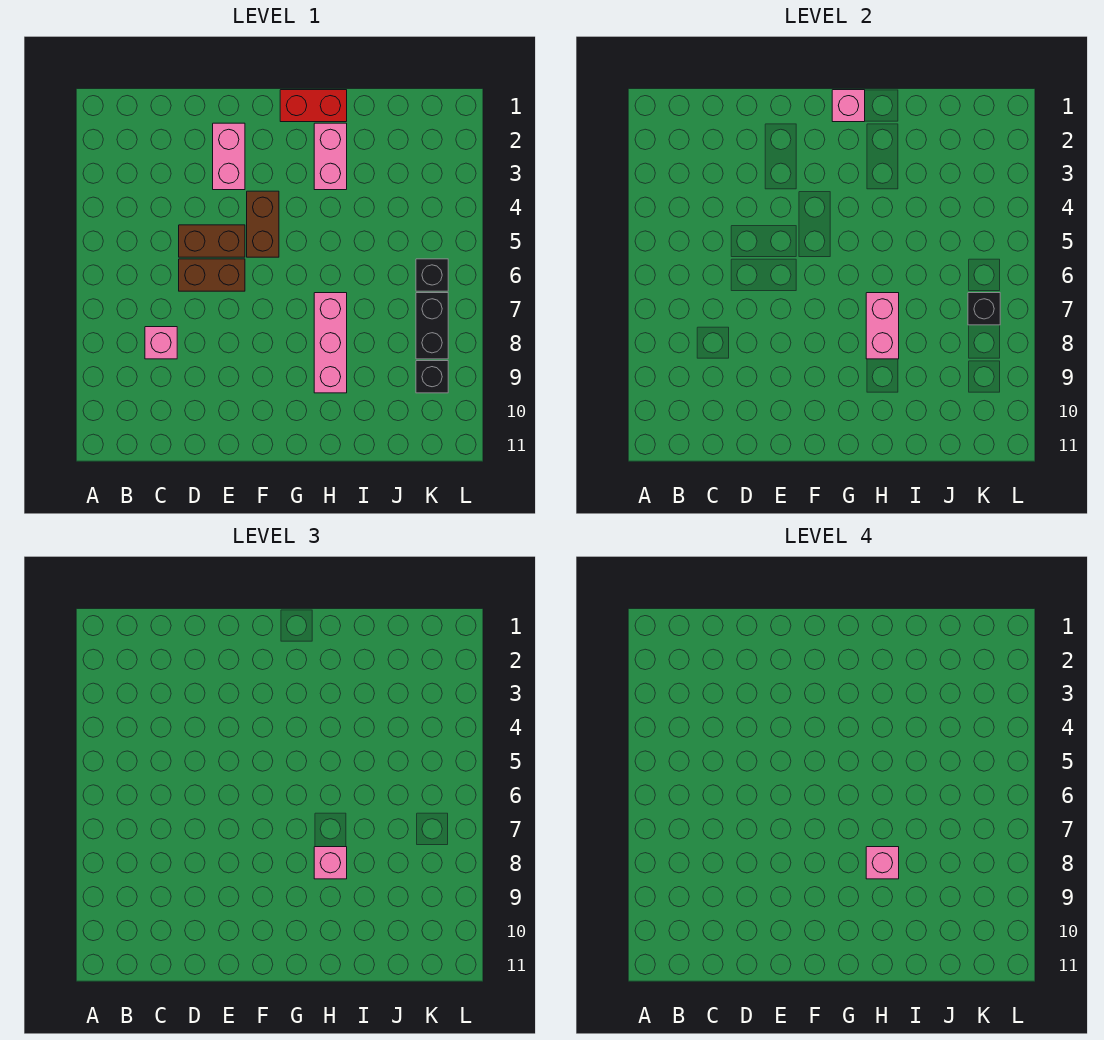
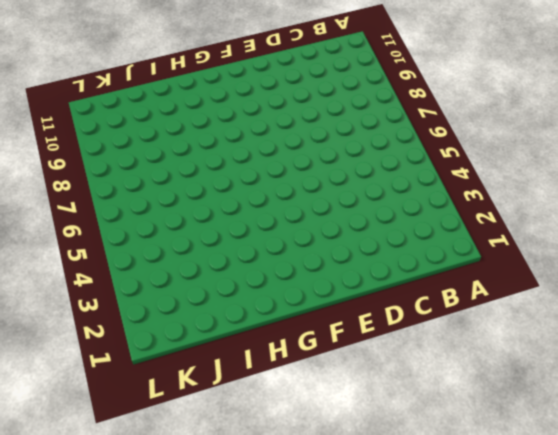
none -> pink brick C8 level 1
none -> brown brick D5:E5 level 1
none -> brown brick D6:E6 level 1

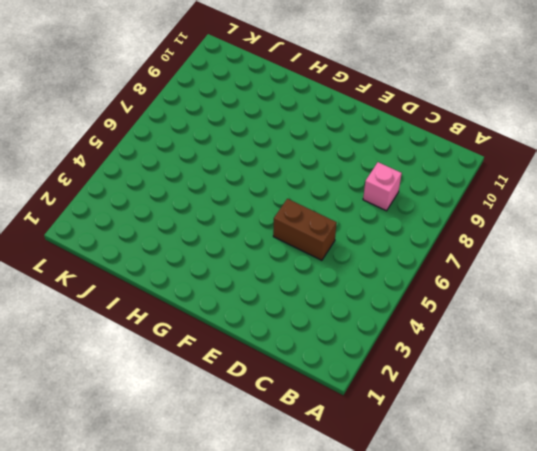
none -> brown brick D6:E6 level 1
none -> pink brick E2:E3 level 1
none -> brown brick F4:F5 level 1

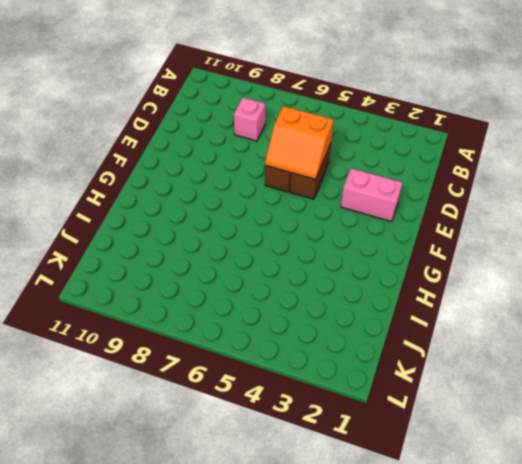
orange slope D5:E6 level 2 top D -> none
none -> brown brick F4:F5 level 1
none -> red brick G1:H1 level 1
none -> pink brick H2:H3 level 1

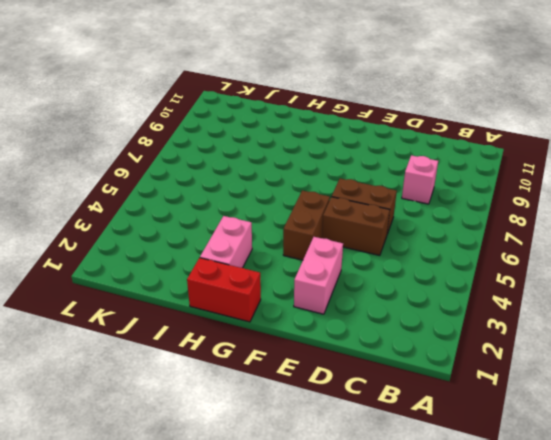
none -> pink brick H7:H9 level 1
none -> black brick K6 level 1
none -> black brick K7:K8 level 1

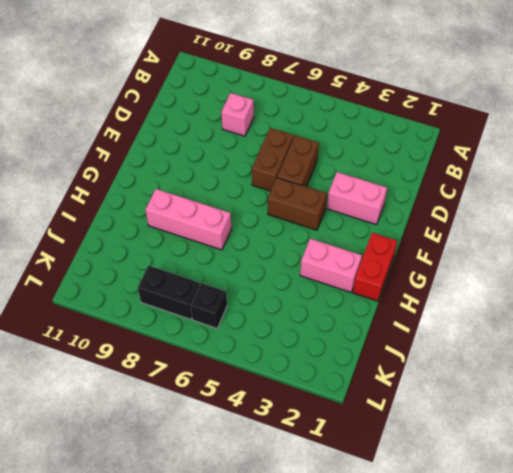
none -> black brick K9 level 1
none -> pink brick G1 level 2
none -> pink brick H7:H8 level 2

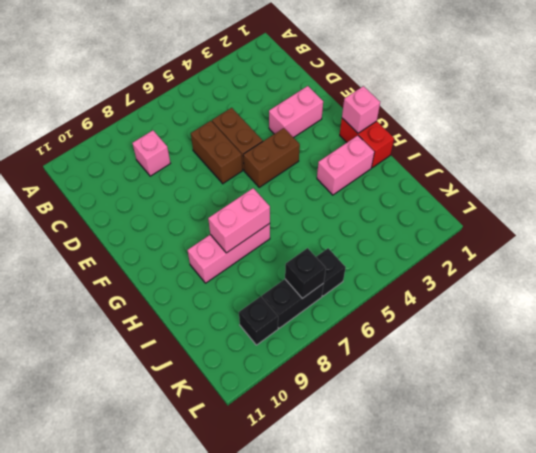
none -> pink brick H8 level 3
none -> pink brick H8 level 4

